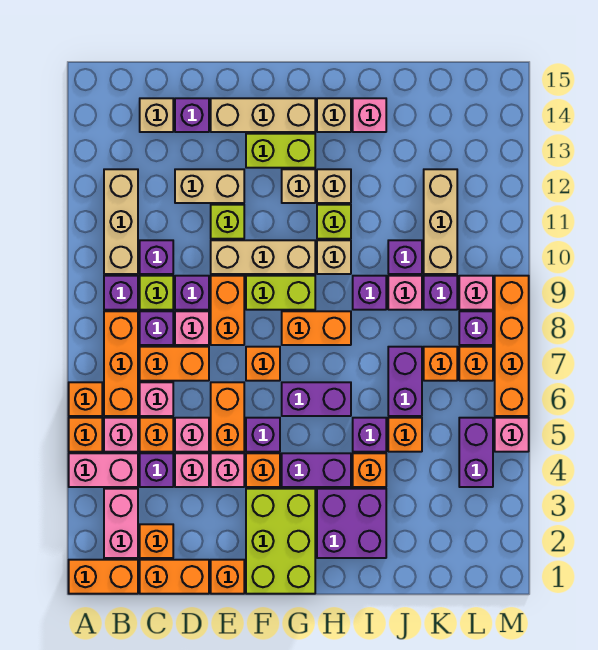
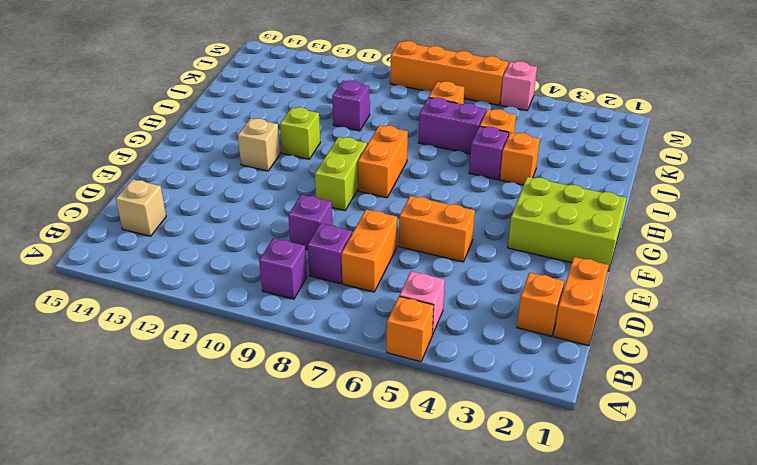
none -> orange brick A1:B1 level 1
none -> pink brick A4:B4 level 1
none -> orange brick A6 level 1
none -> pink brick B2:B3 level 1

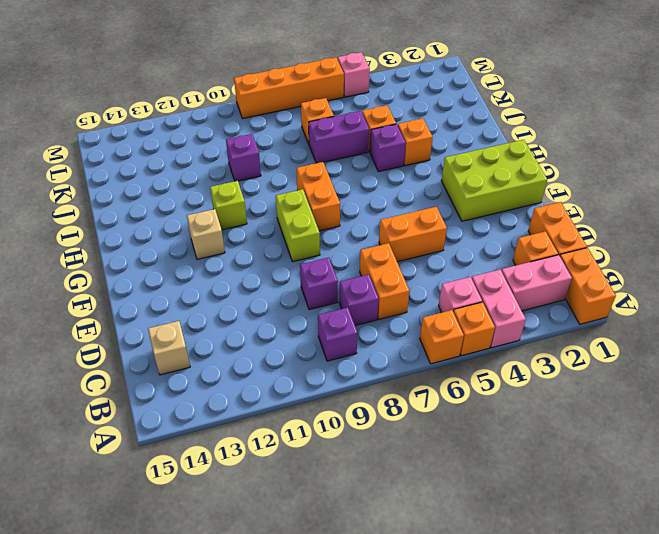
none -> orange brick B6:B8 level 1
none -> tan brick B10:B12 level 1
none -> purple brick C4 level 1
none -> orange brick C5 level 1

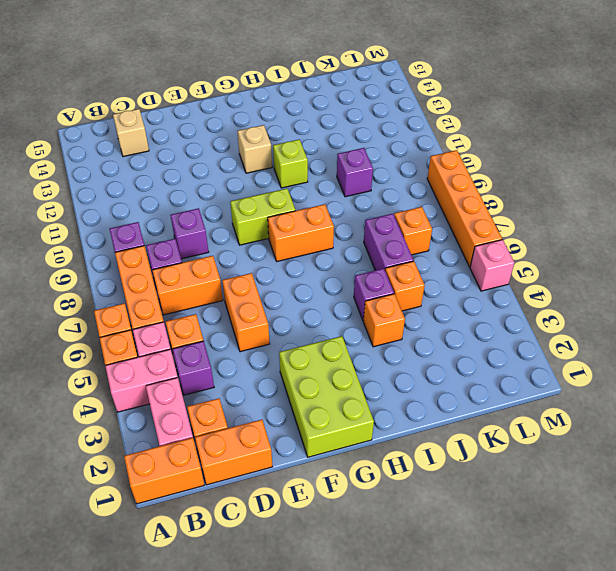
none -> tan brick B10:B12 level 1
none -> pink brick C6 level 1
none -> lime brick C9 level 1
none -> purple brick C10 level 1

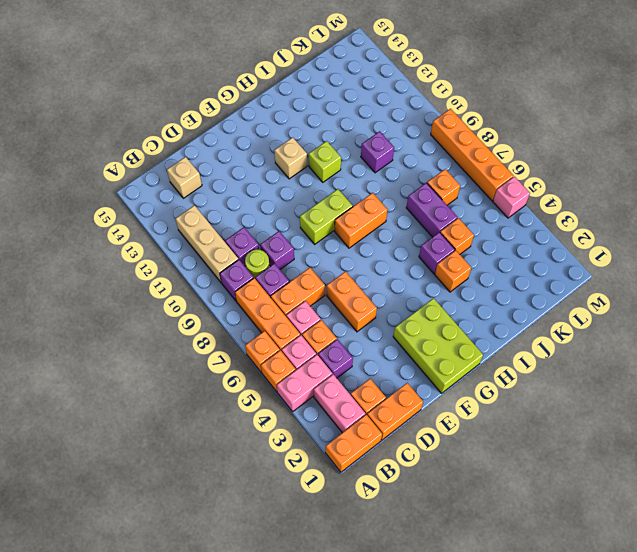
lime round brick C9 level 1 -> lime brick C9 level 1
none -> pink brick D4 level 1
none -> pink brick D5 level 1
none -> pink brick D8 level 1
none -> tan brick D12:E12 level 1

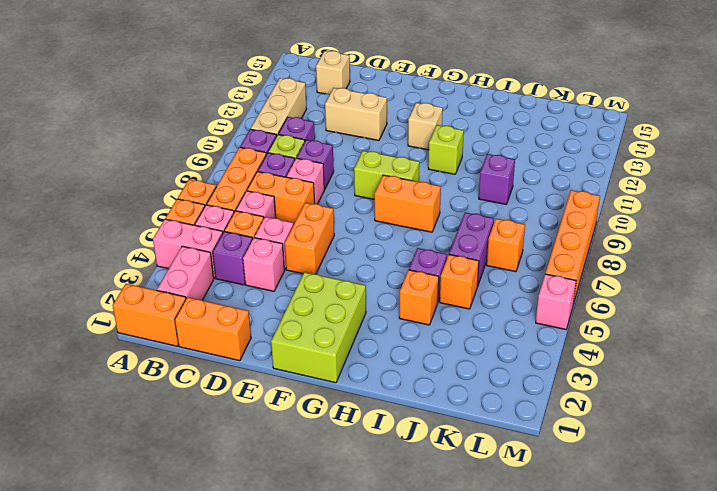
none -> orange brick C2 level 1
none -> purple brick D14 level 1
none -> orange brick E1 level 1
none -> pink brick E4 level 1

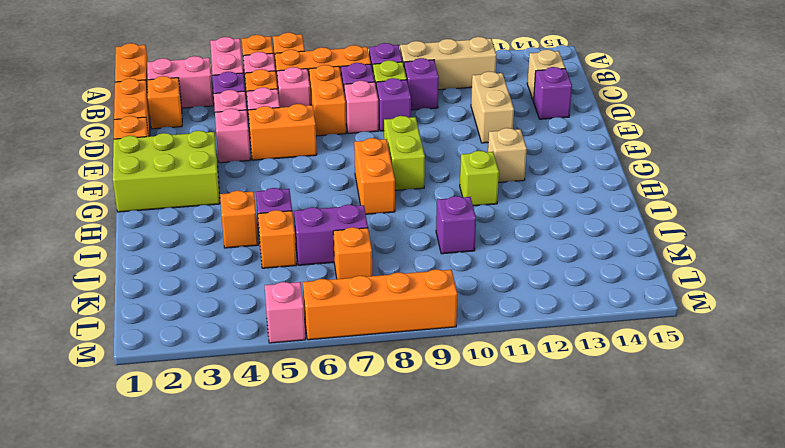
none -> orange brick E8:E9 level 1
none -> tan brick E10:G10 level 1
none -> lime brick E11 level 1
none -> tan brick E14:G14 level 1

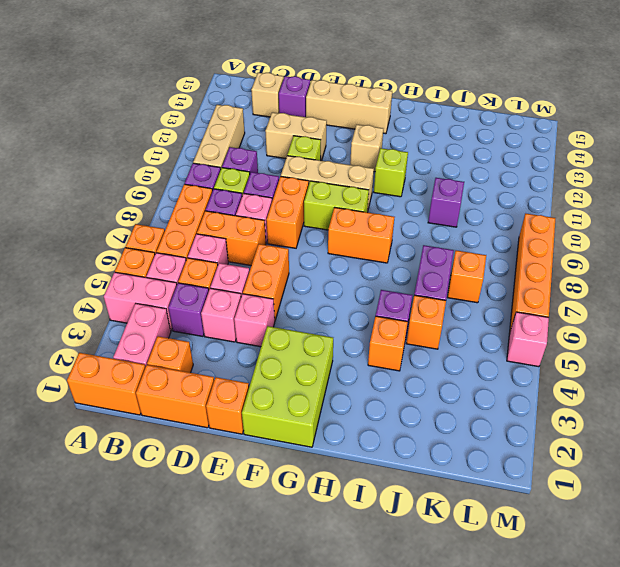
none -> orange brick F4 level 1
none -> purple brick F5 level 1
none -> orange brick F7 level 1
none -> lime brick F13:G13 level 1

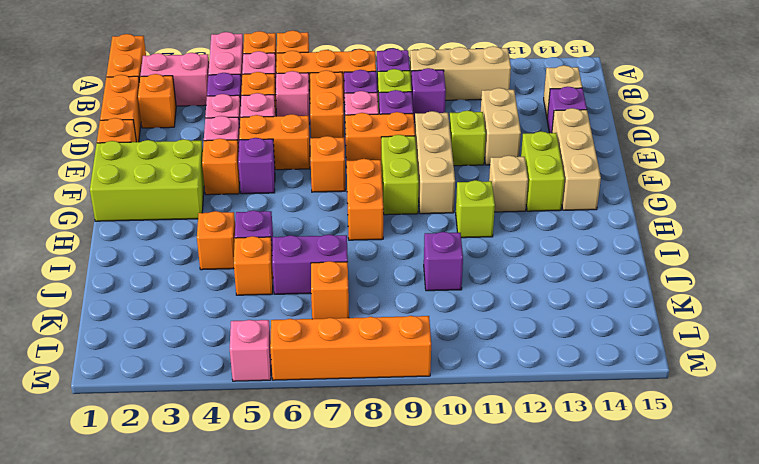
none -> purple brick G4:H4 level 1
none -> purple brick G6:H6 level 1
none -> purple brick H2:I3 level 1
none -> tan brick H10 level 1

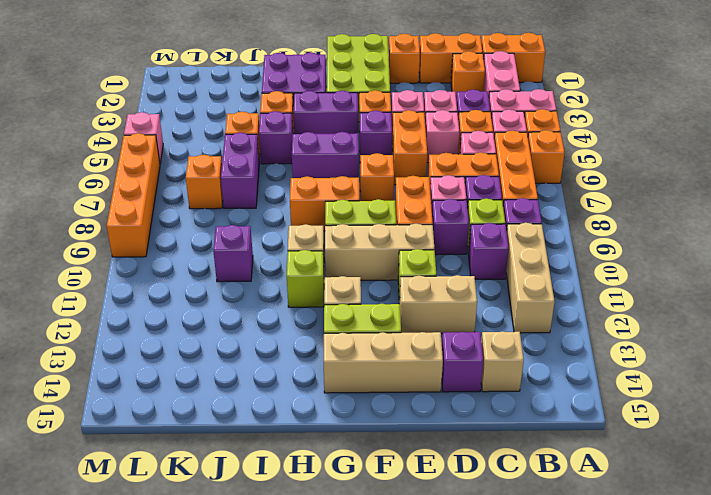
none -> tan brick H12 level 1
none -> tan brick H14 level 1
none -> purple brick I9 level 1
none -> pink brick I14 level 1

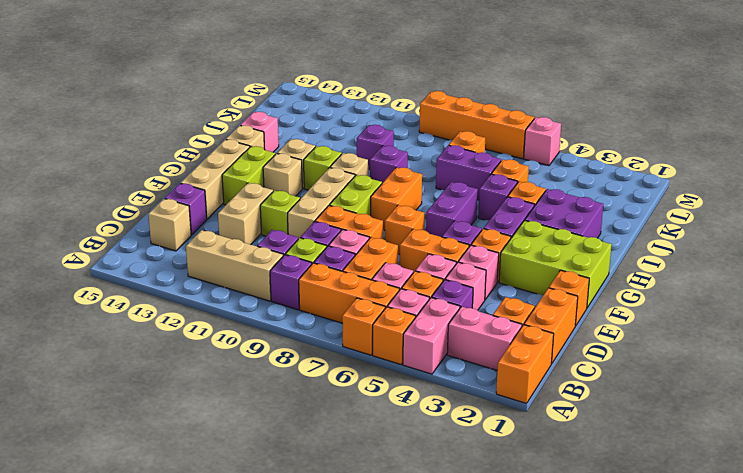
none -> pink brick J9 level 1
none -> purple brick K9 level 1
none -> tan brick K10:K12 level 1
none -> purple brick L4:L5 level 1

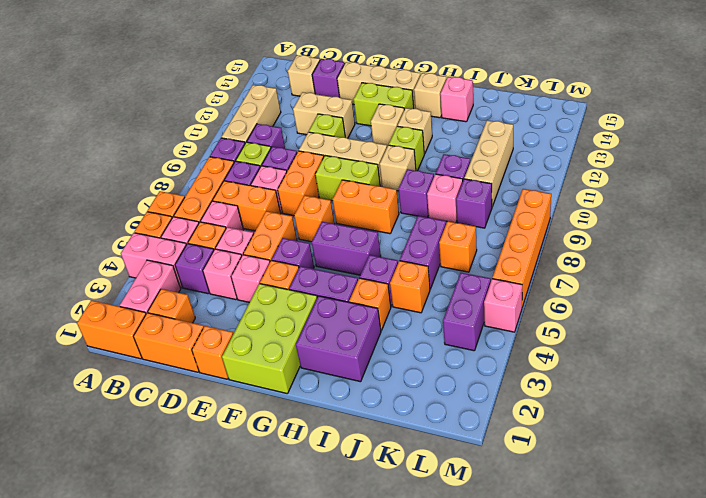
none -> orange brick L7 level 1
none -> purple brick L8 level 1
none -> pink brick L9 level 1

